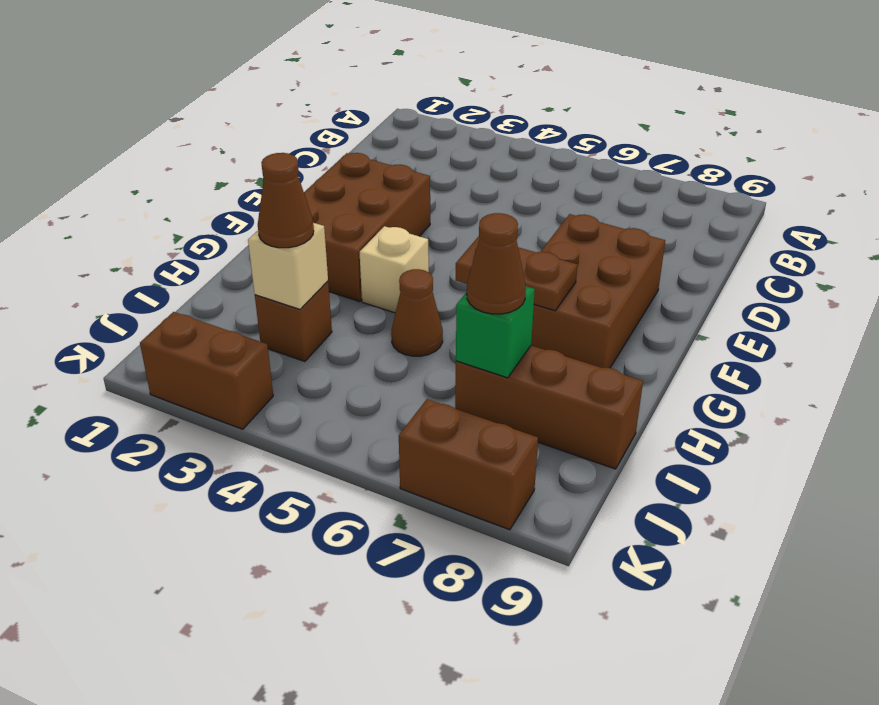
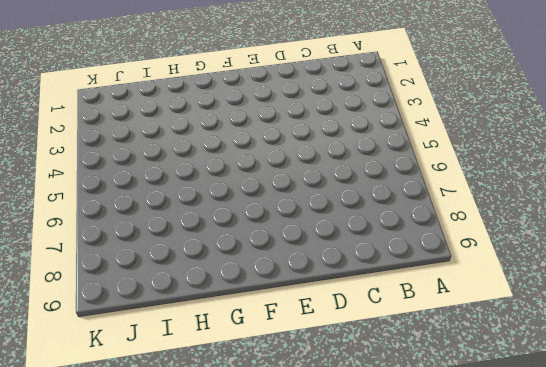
none -> brown brick E2:G3 level 1
none -> brown brick E7:G8 level 1
none -> tan brick G4 level 1

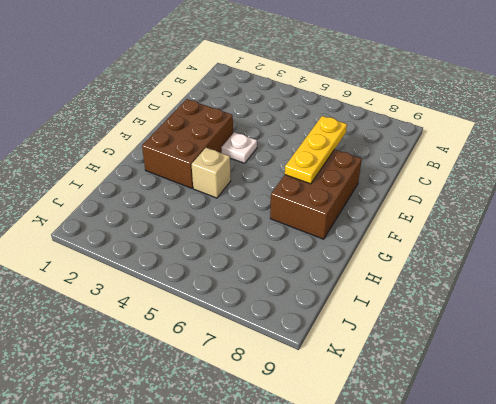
yellow plate D7:F7 level 2 -> none
white plate E4 level 1 -> none
none -> brown cone H5 level 1
none -> brown brick I3 level 1
none -> brown brick I7:I9 level 1

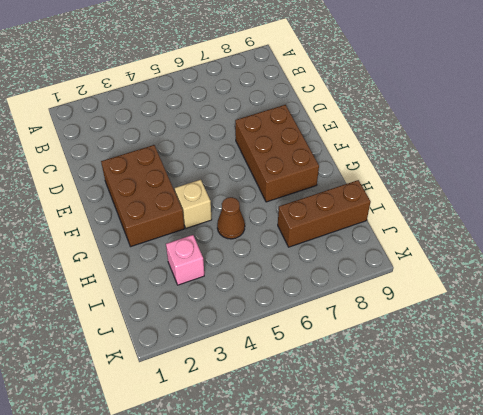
pink brick I3 level 1 -> brown brick I3 level 1
none -> brown brick K2:K3 level 1
none -> brown brick K7:K8 level 1
none -> brown plate G6:G7 level 2

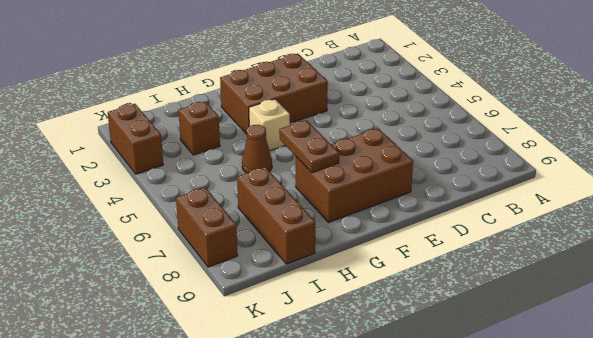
none -> tan brick I3 level 2
none -> green brick I7 level 2
none -> brown cone I3 level 3

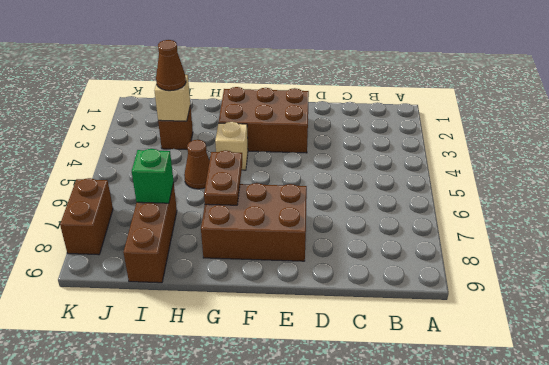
none -> brown brick K2:K3 level 1
none -> brown cone I7 level 3

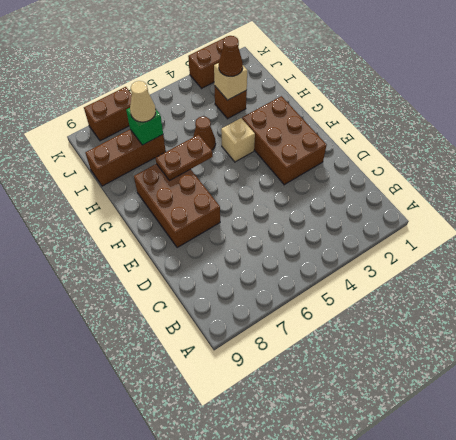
tan cone I7 level 3 -> brown cone I7 level 3

